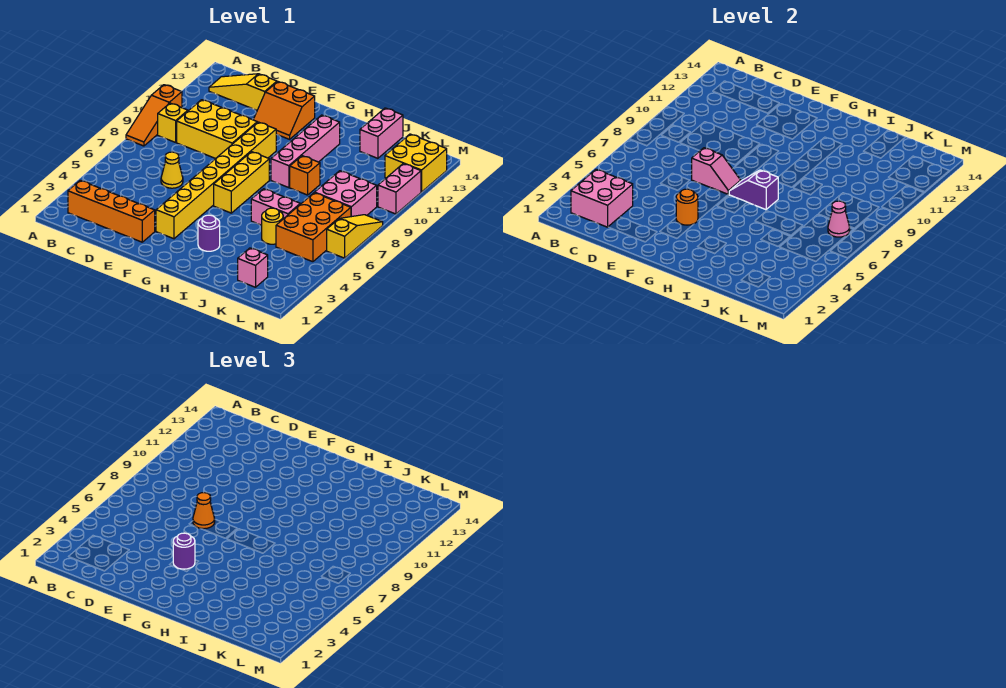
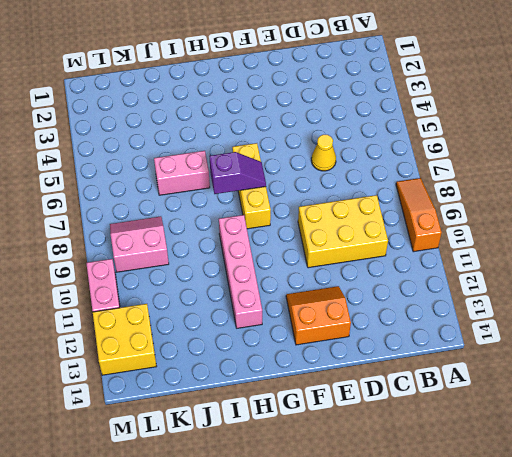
pink slope K8:L9 level 1 top 9 -> pink brick K8:L9 level 1
none -> orange brick B2:E2 level 1
none -> yellow brick B9 level 1
none -> yellow slope B13:D13 level 1 top D

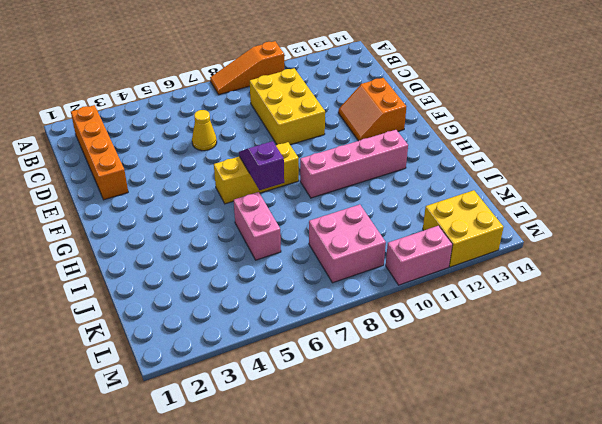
none -> yellow brick B9 level 1
none -> yellow slope B13:D13 level 1 top D
none -> yellow brick F3:F10 level 1

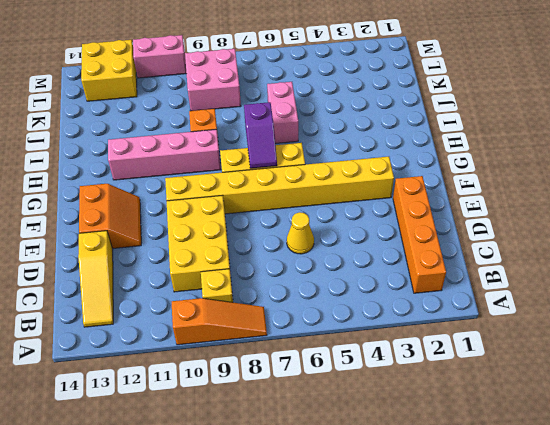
none -> purple round brick H3 level 1
none -> yellow round brick J5 level 1
none -> pink brick J13:J14 level 1

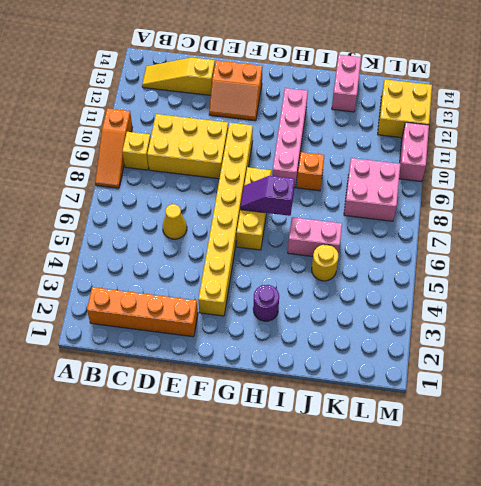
none -> pink brick K2 level 1
none -> orange brick K5:L7 level 1
none -> yellow slope M6:M8 level 1 top 6

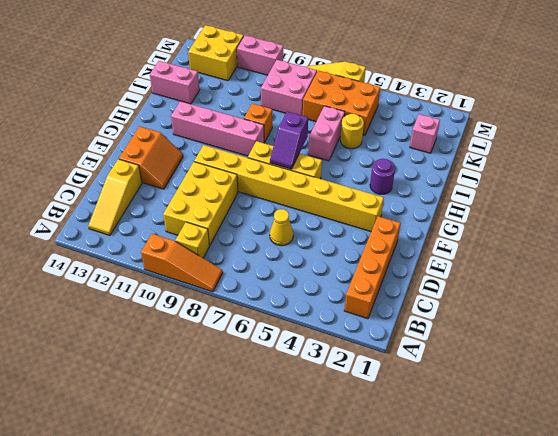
none -> pink brick B2:C3 level 2
none -> pink slope E7:F7 level 2 top E
none -> orange round brick F4 level 2

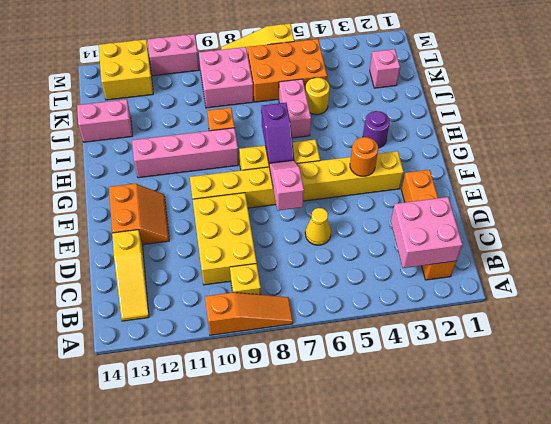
none -> pink cone L7 level 2
none -> orange cone E7 level 3
none -> purple round brick F4 level 3

